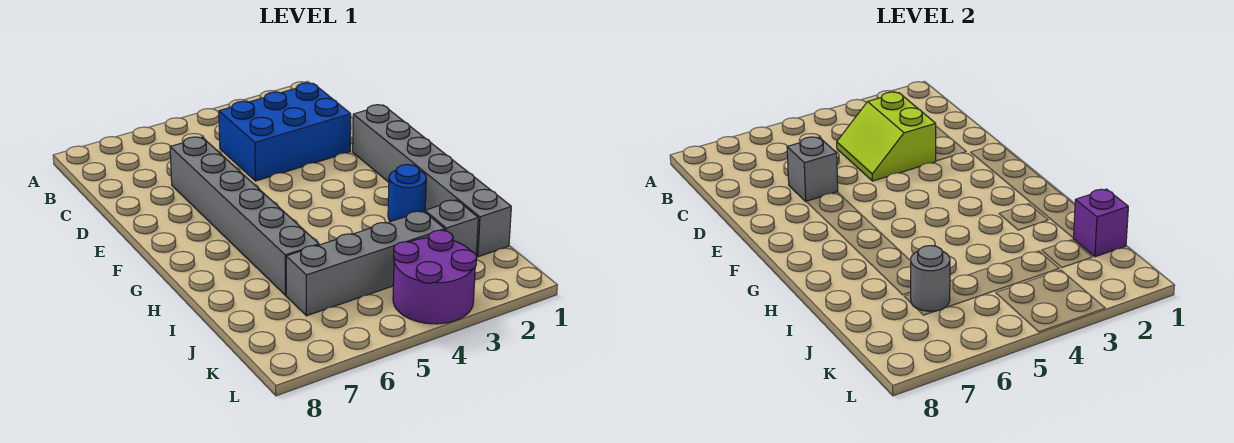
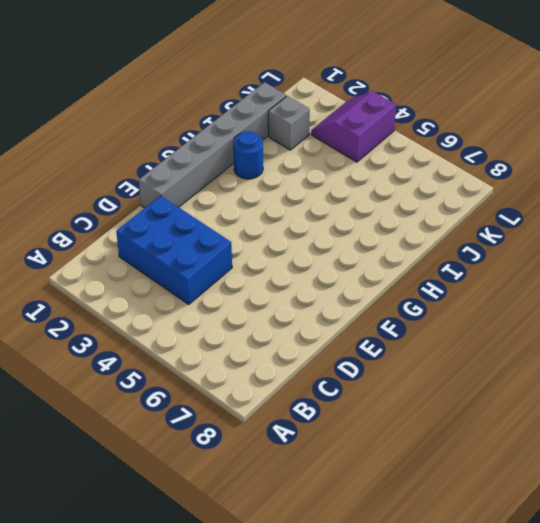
purple slope K3:L4 level 1 top 4 -> purple round brick K3:L4 level 1
none -> grey brick D6:I6 level 1
none -> grey brick J3:J6 level 1

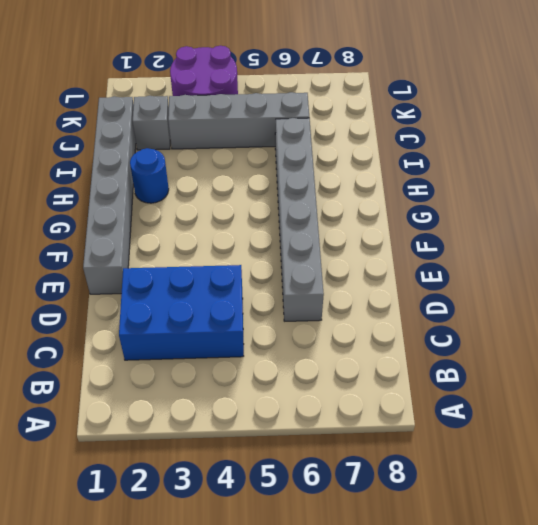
none -> lime slope C3:D4 level 2 top 3
none -> grey brick D6 level 2

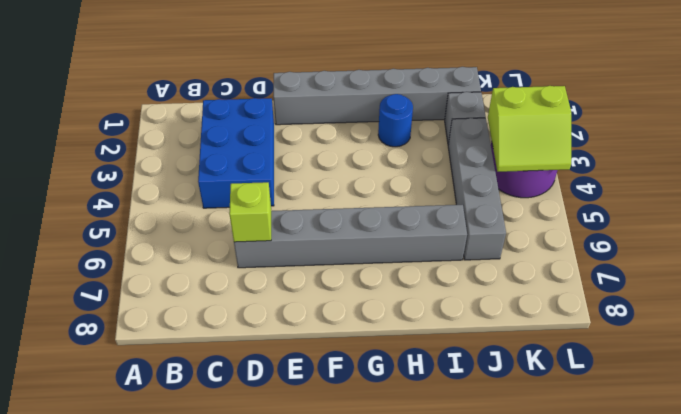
lime brick D6 level 2 -> grey brick D6 level 2
lime slope K3:L4 level 2 top 3 -> lime slope C3:D4 level 2 top 3
none -> purple brick J1 level 2
none -> grey round brick J6 level 2

